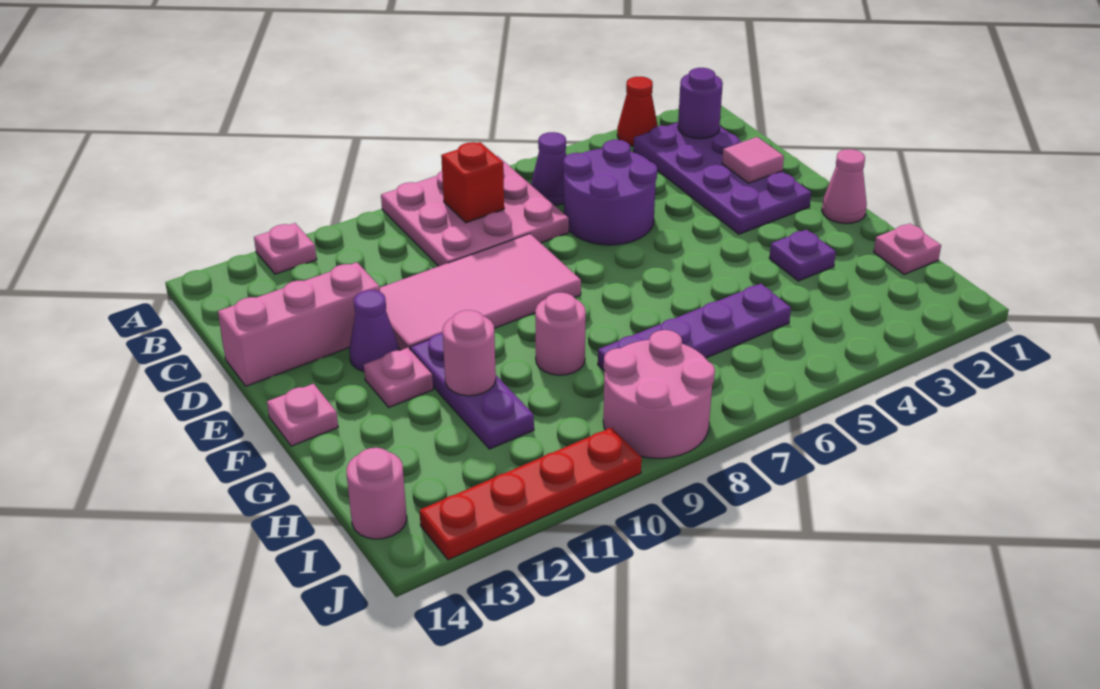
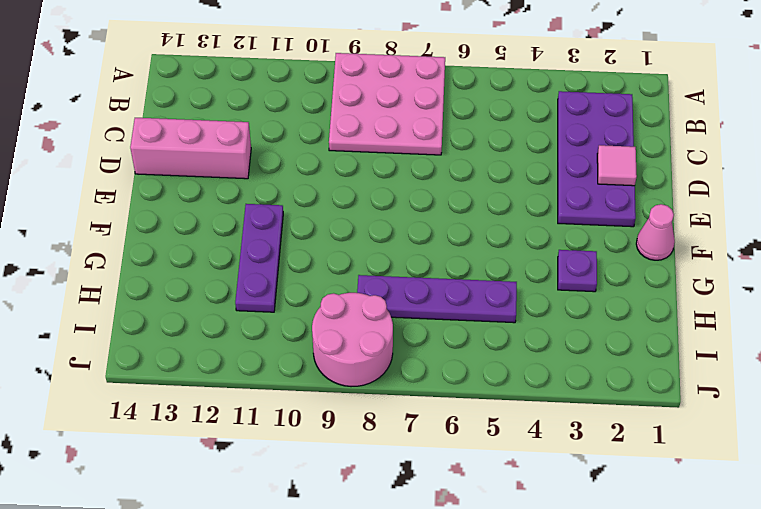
none -> red cone A3 level 1
none -> pink plate A12 level 1
none -> purple cone B6 level 1

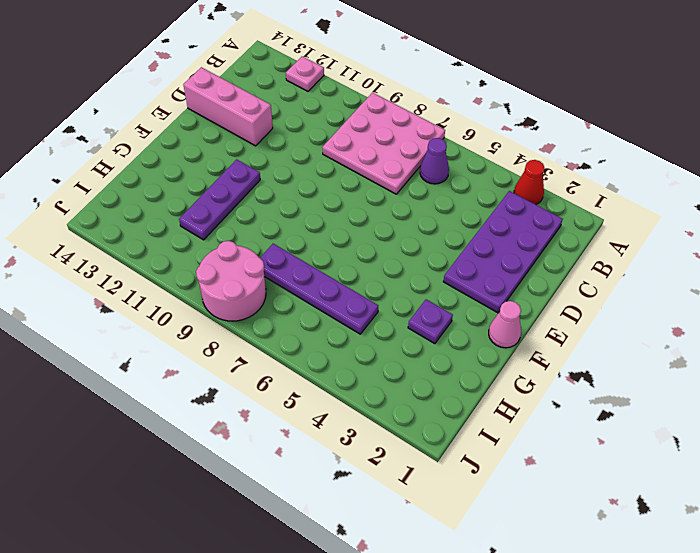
none -> purple round brick C5:D6 level 1
none -> pink tile D8:E11 level 1
none -> purple cone E12 level 1

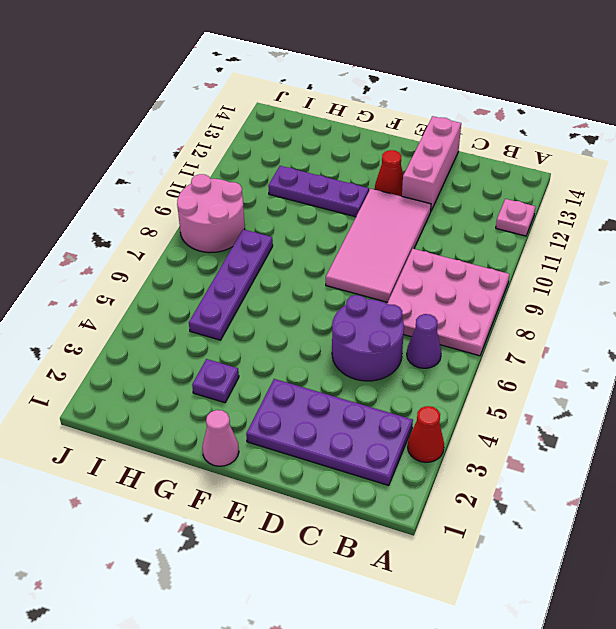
red cone E12 level 1 -> purple cone E12 level 1
none -> pink plate F12 level 1
none -> pink plate F14 level 1
none -> pink round brick G9 level 1

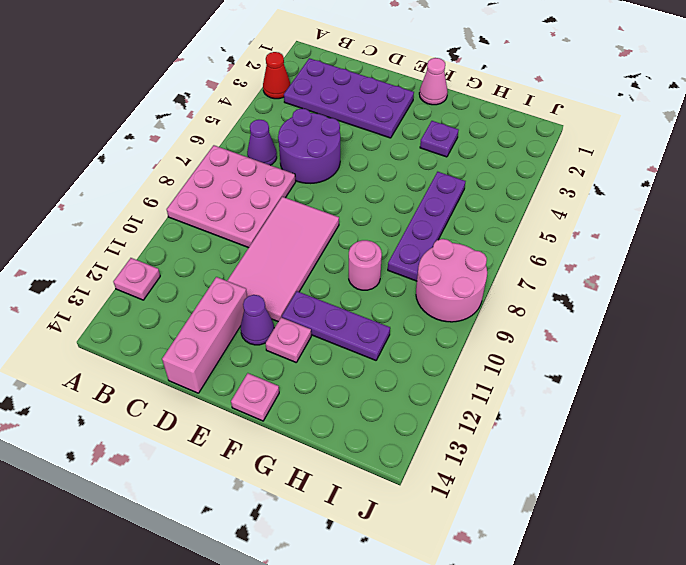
none -> pink plate H1 level 1
none -> pink round brick I14 level 1
none -> red plate J10:J13 level 1

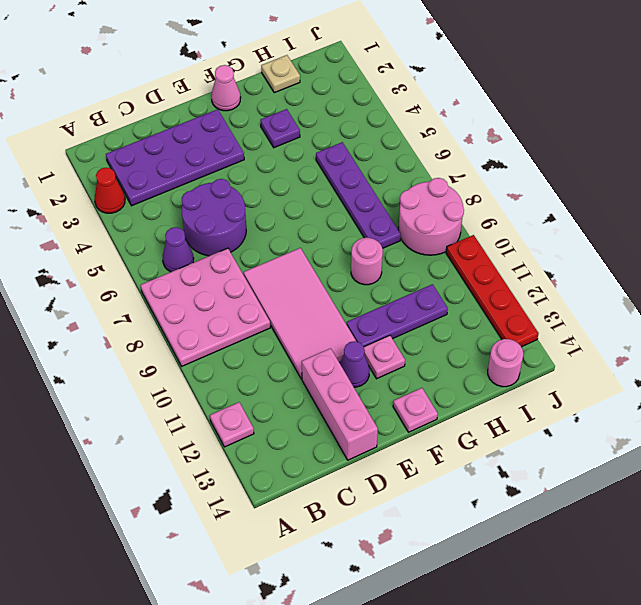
tan plate H1 level 1 -> pink plate H1 level 1
none -> purple round brick B2 level 2
none -> red brick B8 level 2
none -> pink tile D2 level 2

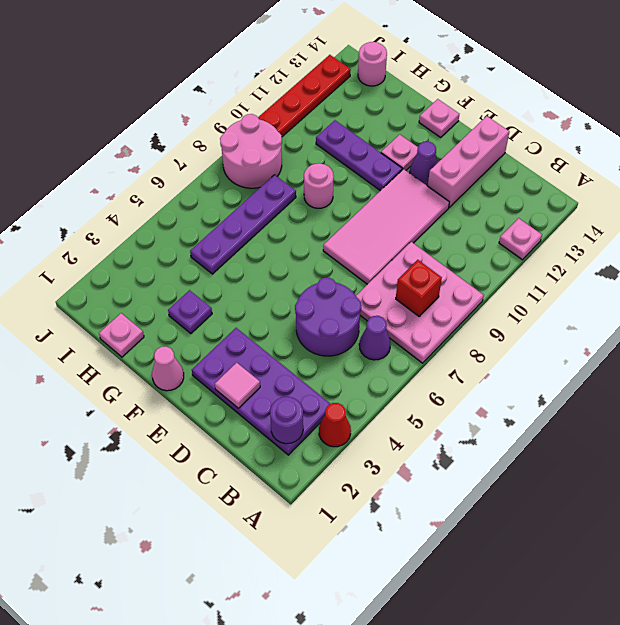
none -> pink round brick G11 level 2

